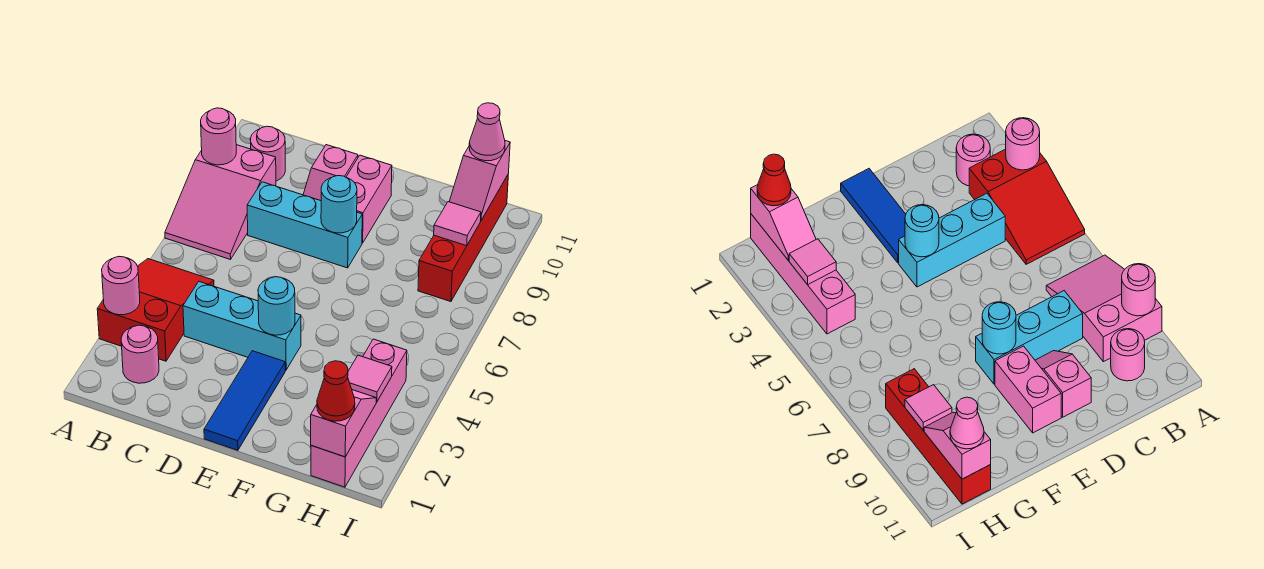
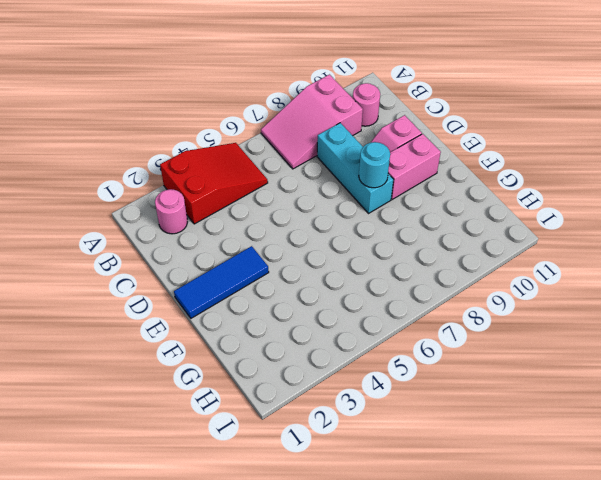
none -> cyan brick C4:E4 level 1
none -> pink brick H1:H4 level 1
none -> red brick H8:H11 level 1

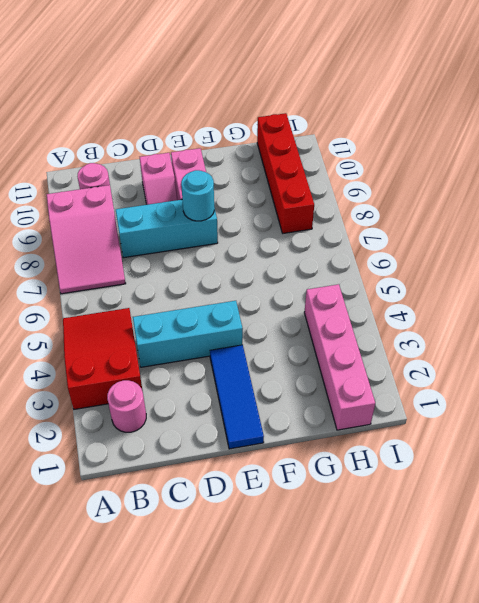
none -> pink round brick A3 level 2
none -> pink round brick A9 level 2
none -> cyan round brick E4 level 2

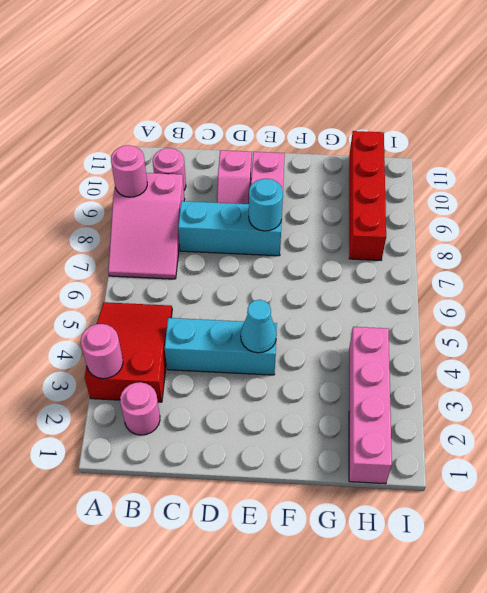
cyan cone E4 level 2 -> cyan round brick E4 level 2
none -> blue tile E1:E3 level 1
none -> pink slope H1:H2 level 2 top 1
none -> pink tile H3 level 2

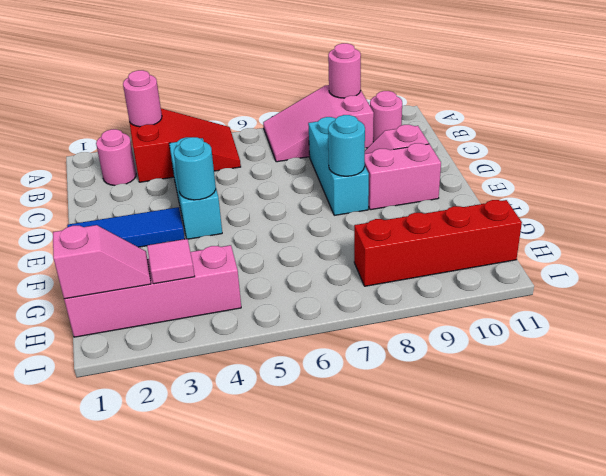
none -> pink tile H9 level 2
none -> pink slope H10:H11 level 2 top 11
none -> red cone H1 level 3

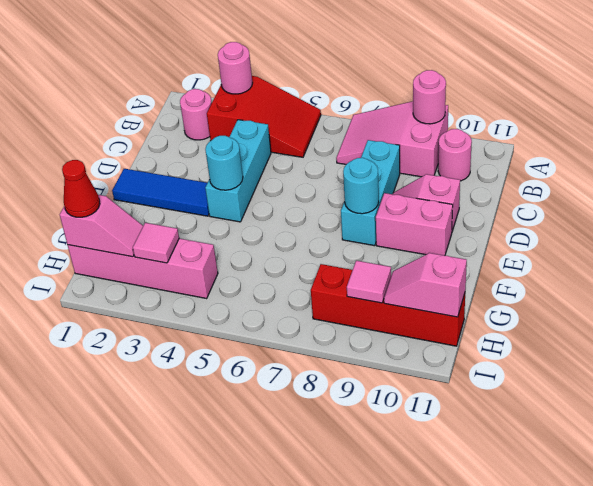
none -> pink cone H11 level 3

